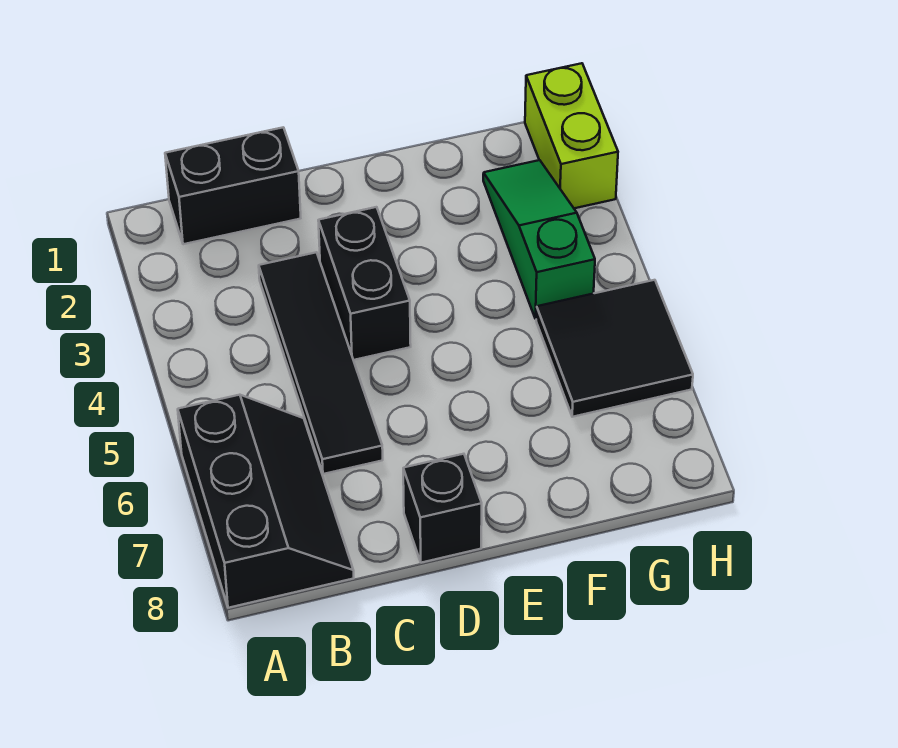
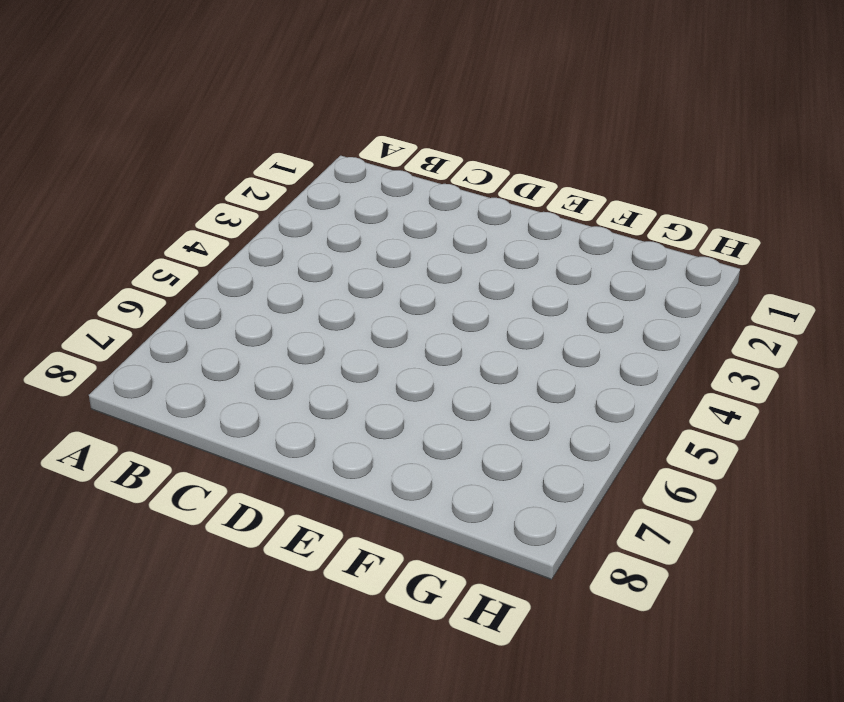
none -> black slope A6:B8 level 1 top A
none -> black brick B1:C1 level 1

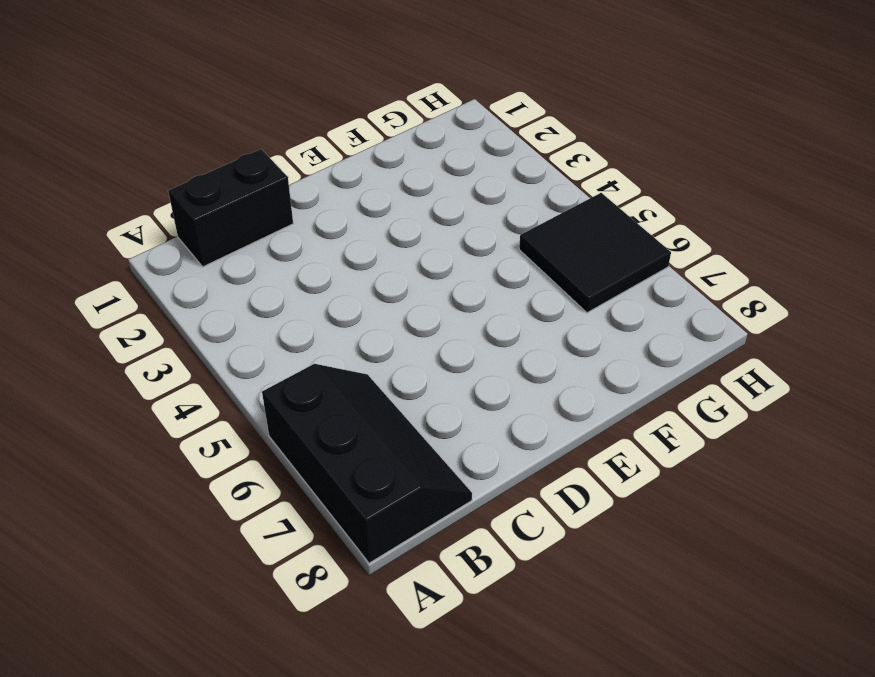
none -> black tile C3:C6 level 1
none -> black brick D3:D4 level 1

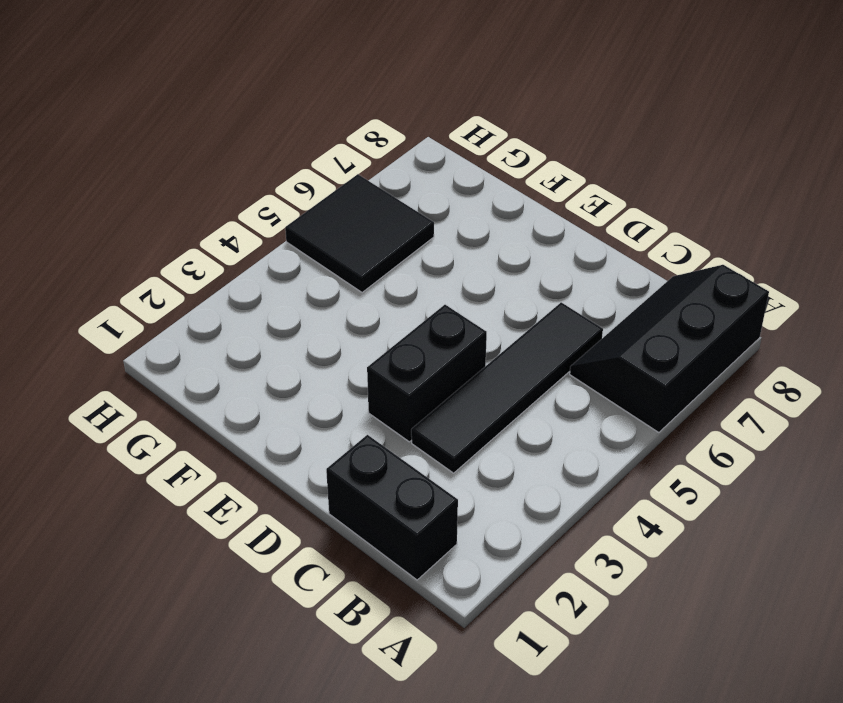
none -> black brick D8 level 1
none -> green slope G2:G4 level 1 top 4

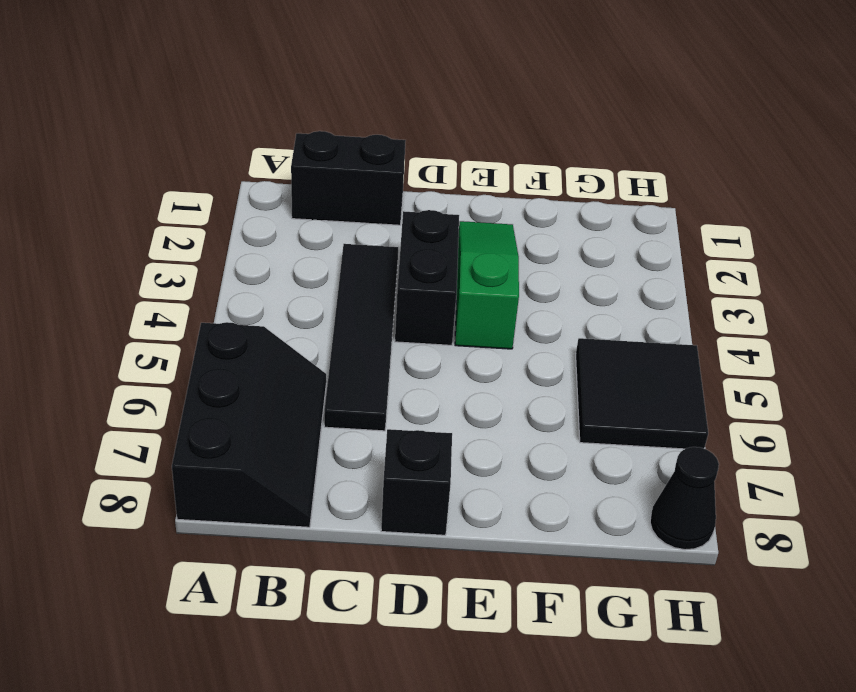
green slope E2:E4 level 1 top 4 -> green slope G2:G4 level 1 top 4
black cone H8 level 1 -> none
none -> lime brick H1:H2 level 1

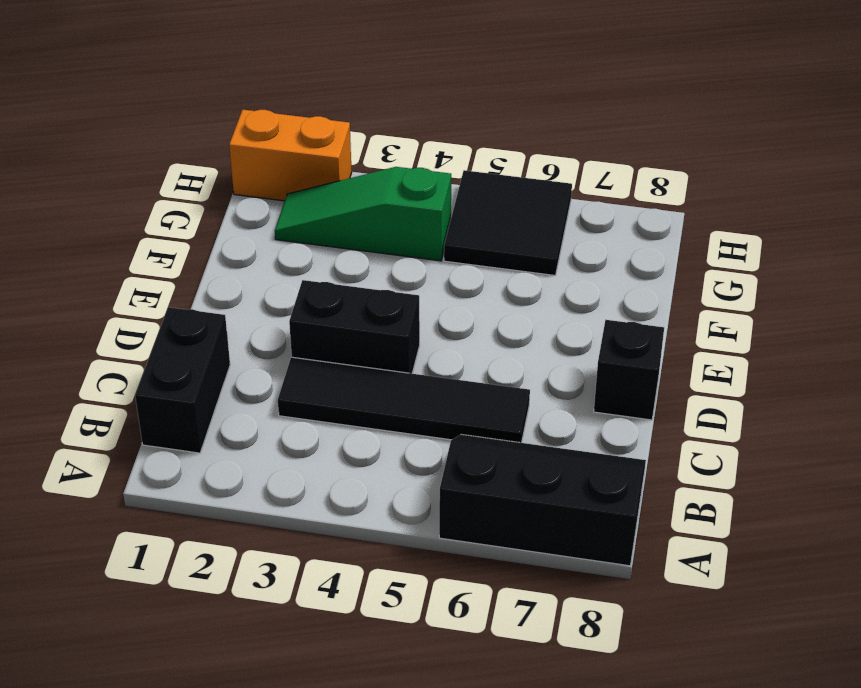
orange brick H1:H2 level 1 -> lime brick H1:H2 level 1

